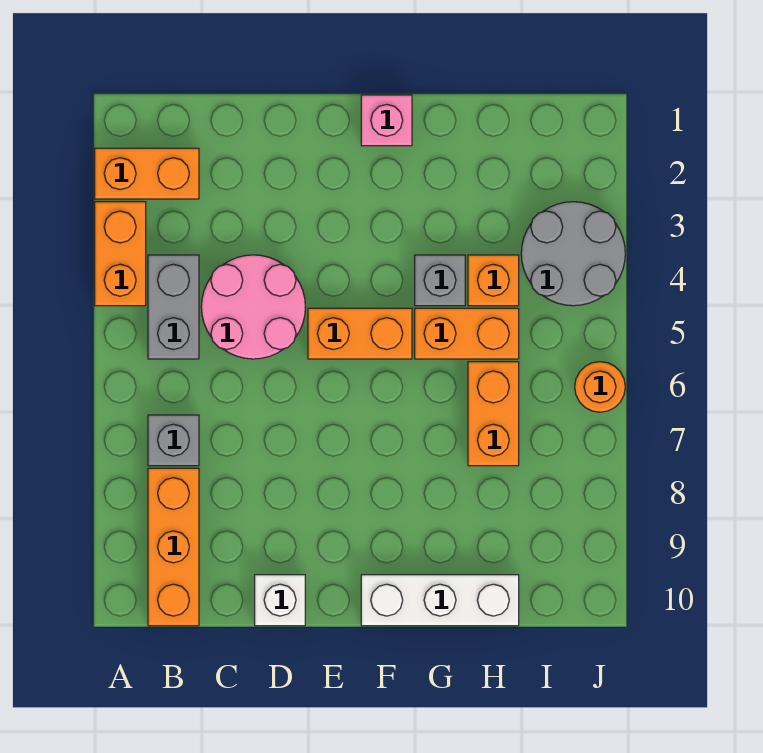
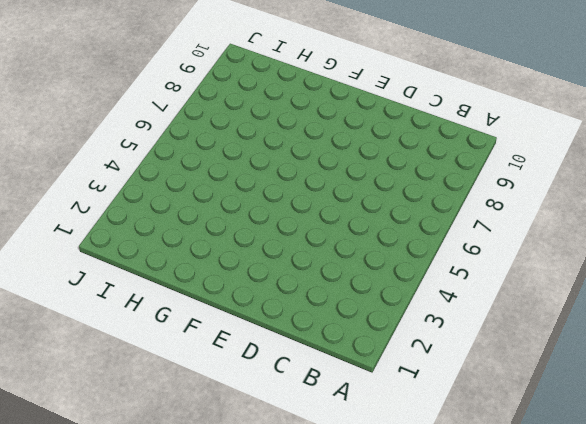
none -> orange brick A2:B2 level 1
none -> orange brick A3:A4 level 1
none -> grey brick B4:B5 level 1

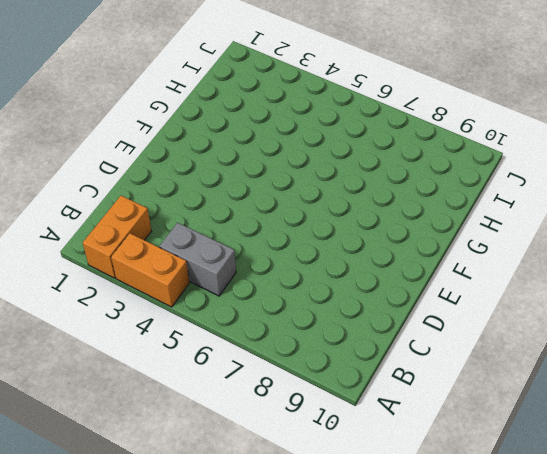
none -> grey brick B7 level 1
none -> orange brick B8:B10 level 1
none -> pink round brick C4:D5 level 1

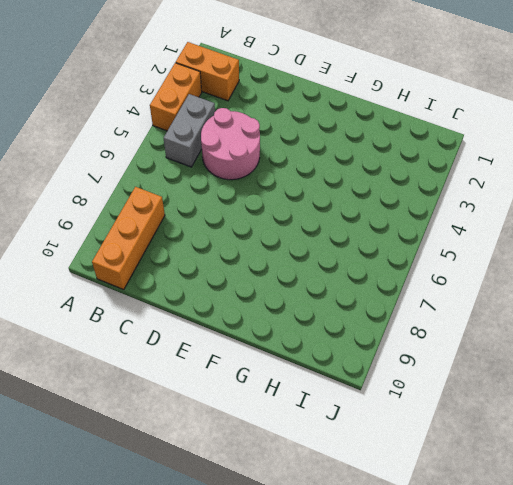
none -> grey brick B7 level 1
none -> white brick D10 level 1
none -> orange brick E5:F5 level 1

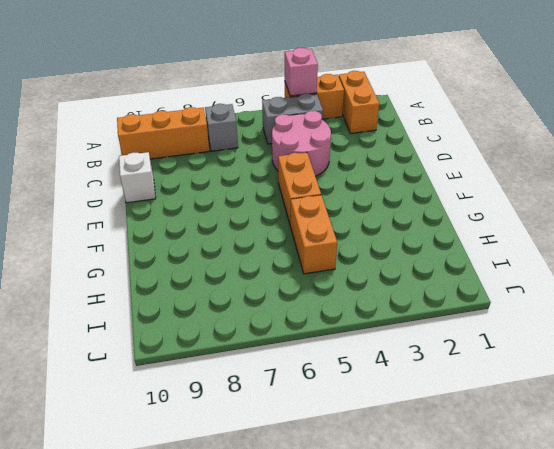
pink brick A4 level 2 -> pink brick F1 level 1
none -> white brick F10:H10 level 1
none -> grey brick G4 level 1
none -> orange brick H4 level 1

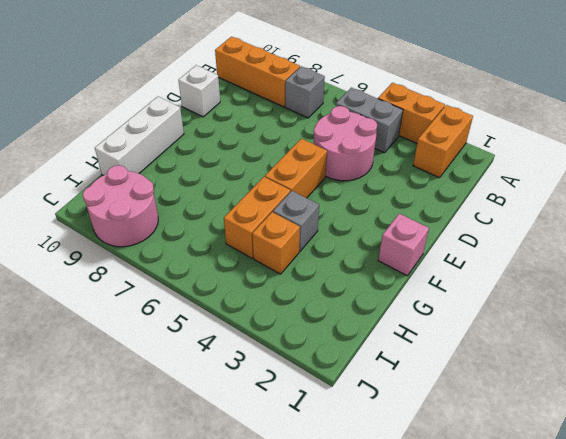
pink round brick I8:J9 level 1 -> none
none -> orange brick H6:H7 level 1
none -> grey round brick I3:J4 level 1
none -> orange round brick J6 level 1

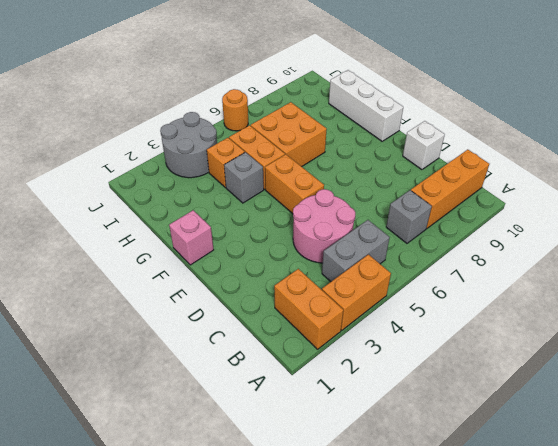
orange brick G6:H7 level 1 -> orange brick H6:H7 level 1

